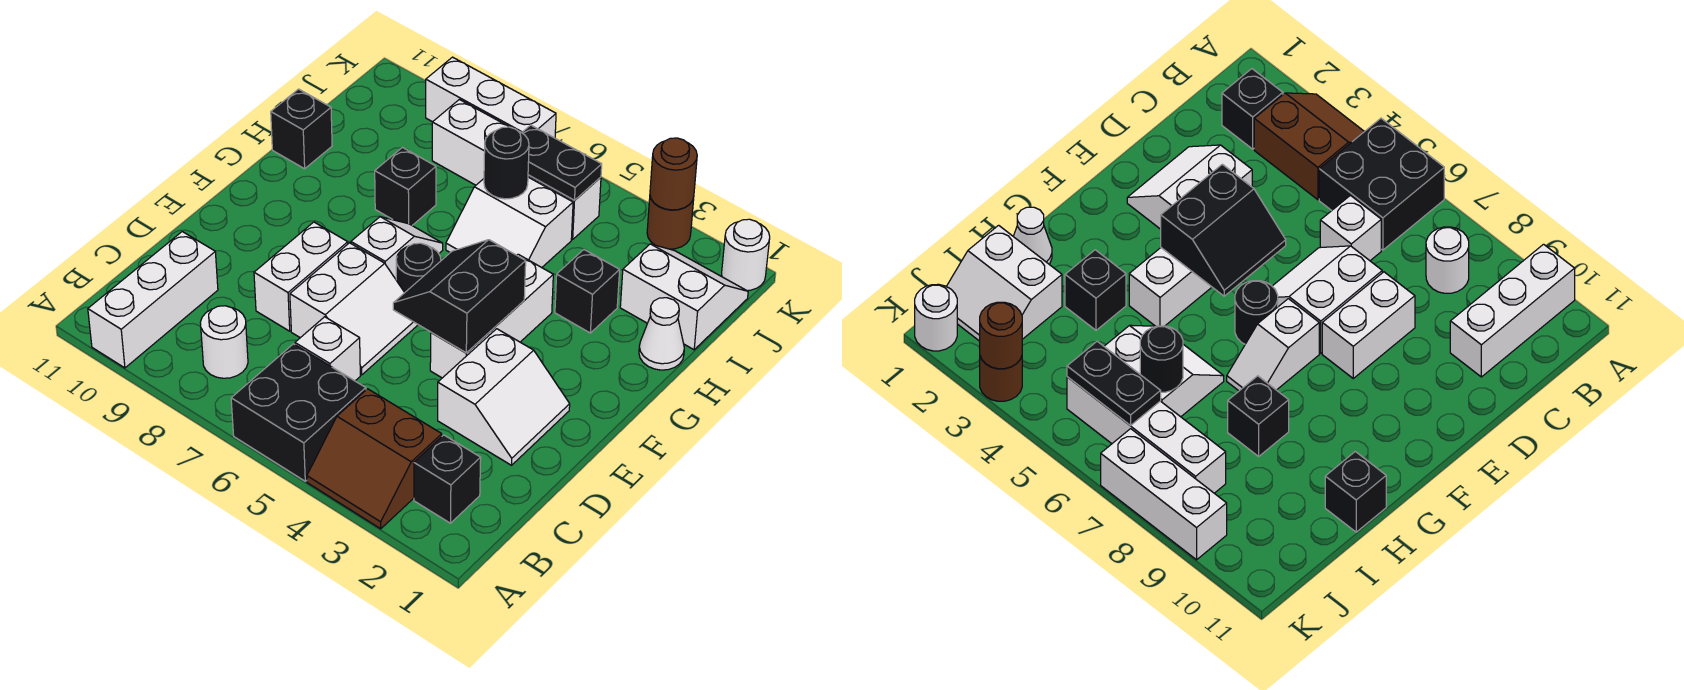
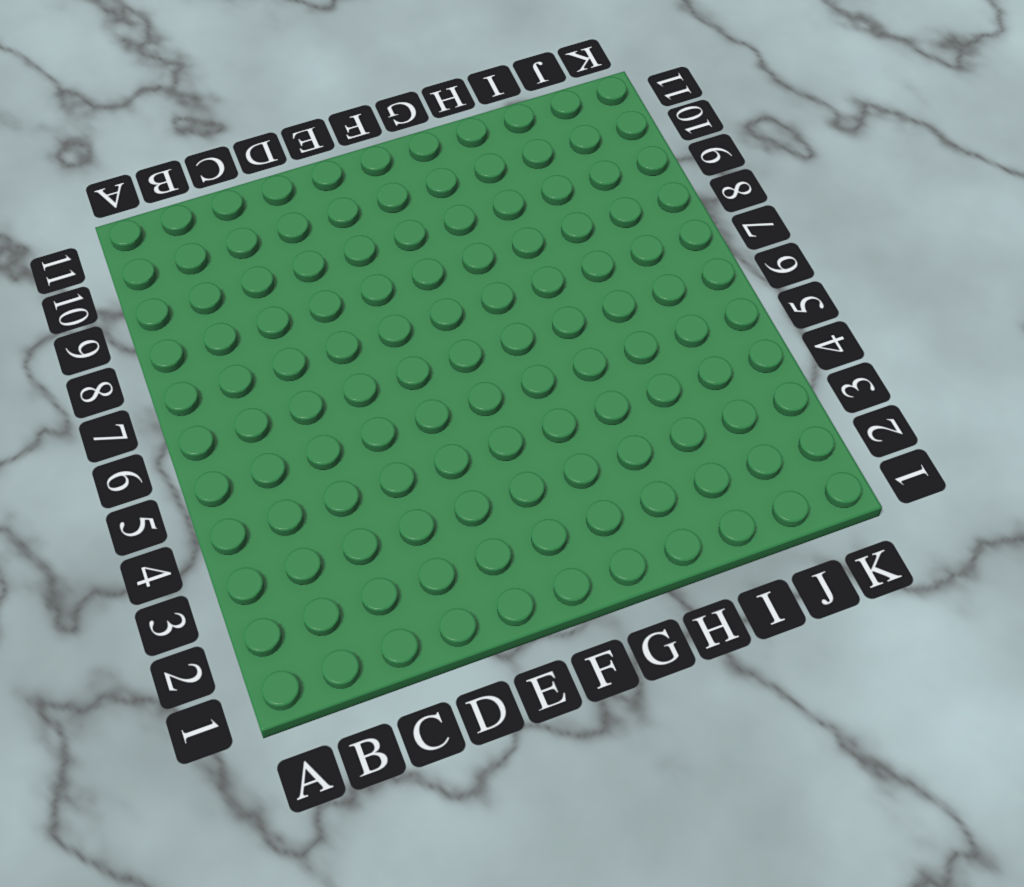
none -> brown slope A3:B4 level 1 top B
none -> black brick A5:B6 level 1
none -> white brick A10:C10 level 1

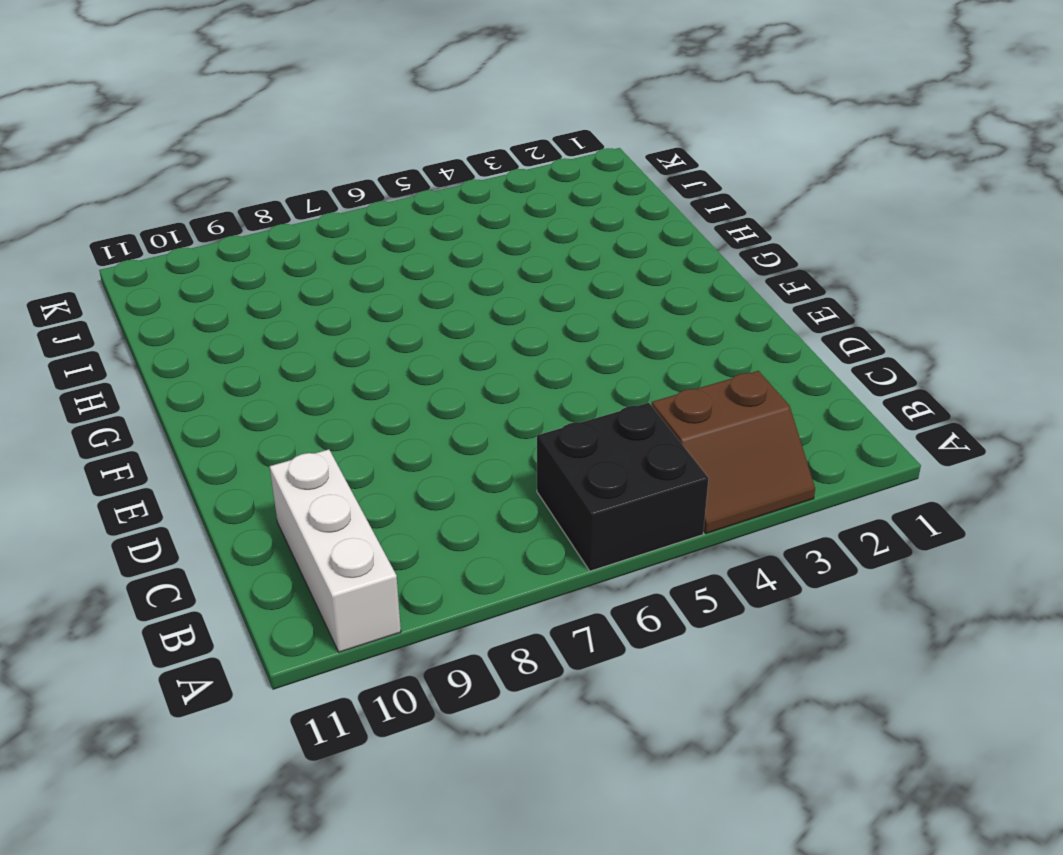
none -> black brick B2 level 1
none -> white round brick B8 level 1
none -> white brick C6 level 1

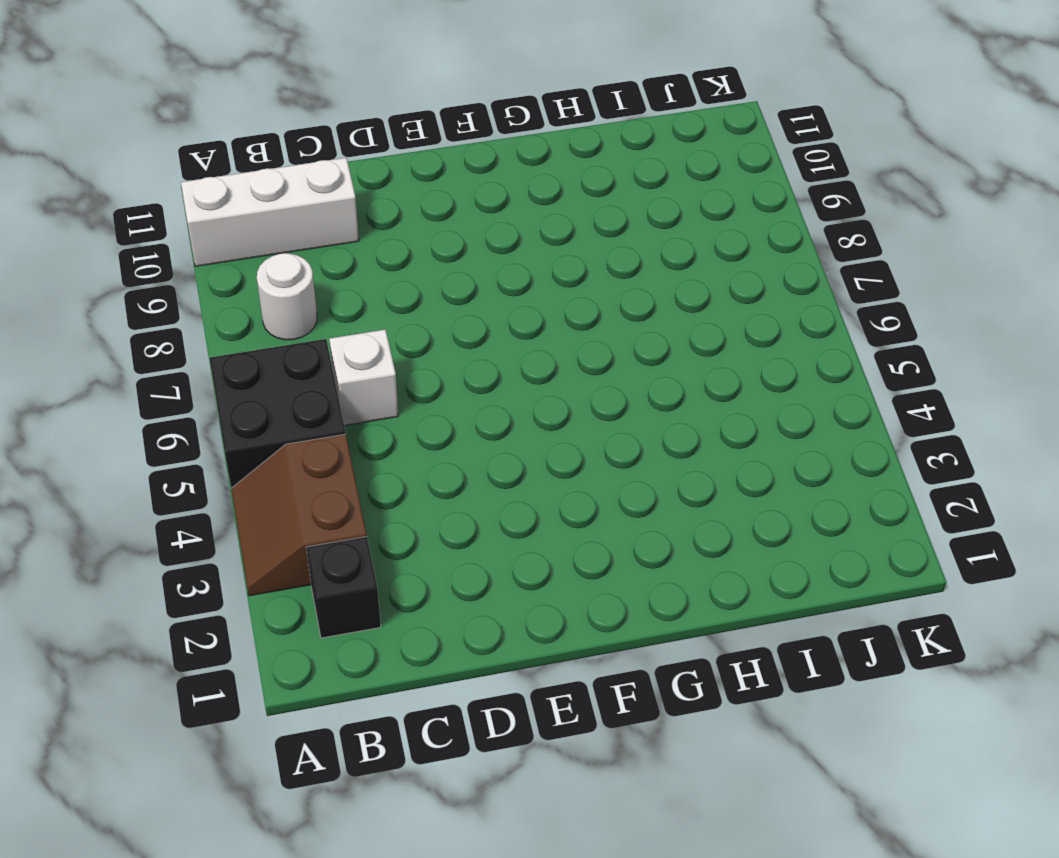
none -> white slope D2:E3 level 1 top 3
none -> white slope D6:E7 level 1 top 7
none -> white brick D8:E8 level 1

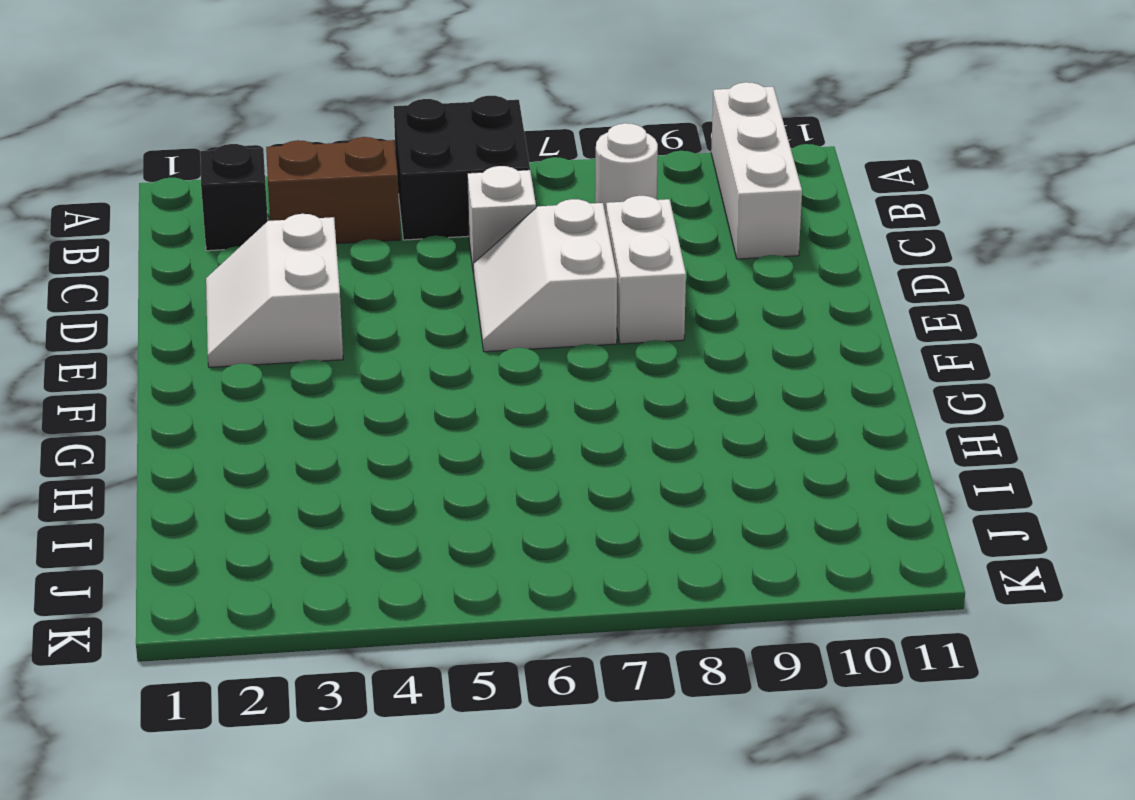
none -> white brick E4:G4 level 1
none -> black round brick F6 level 1
none -> white slope F7:G7 level 1 top F

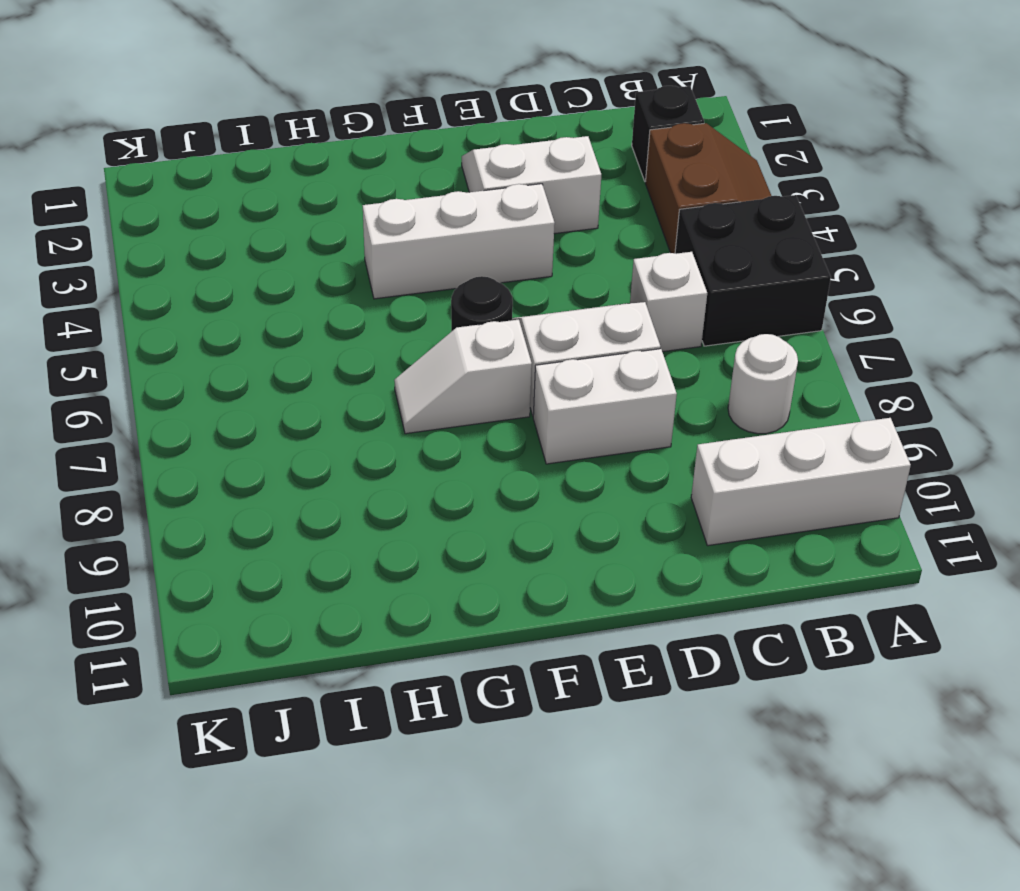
none -> white cone H1 level 1
none -> black brick H3 level 1
none -> white slope H5:I6 level 1 top I

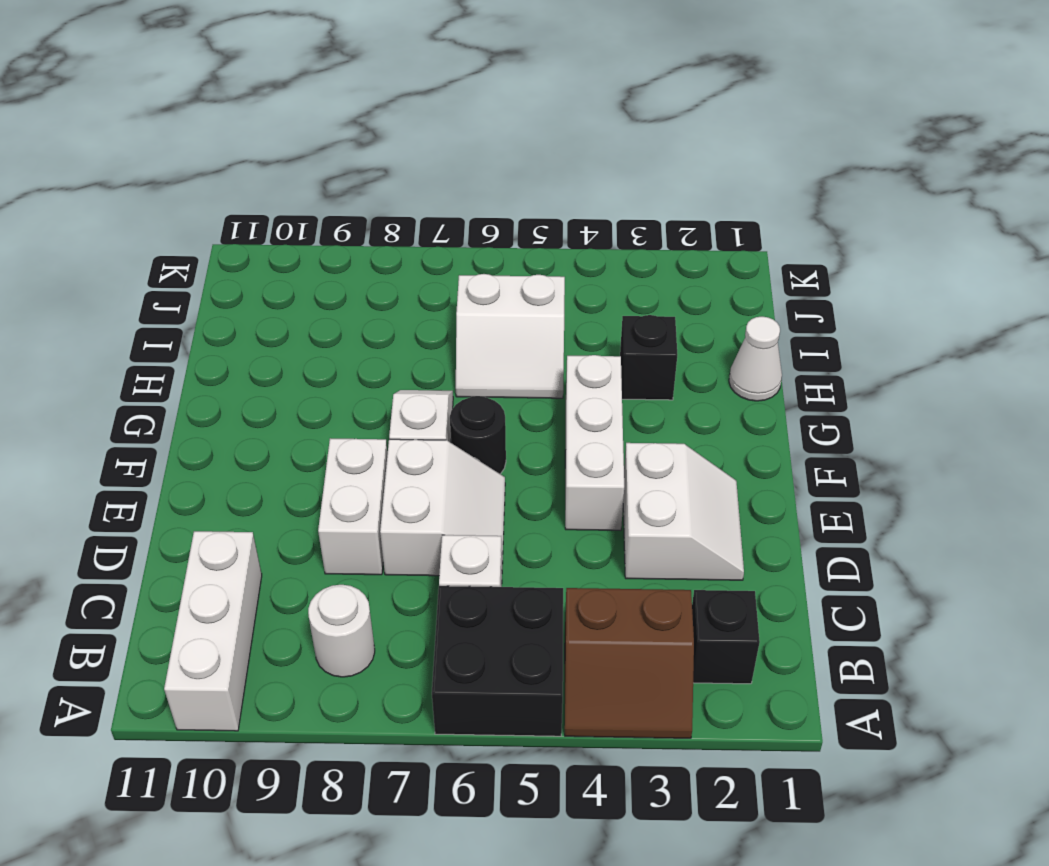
none -> black brick H8 level 1
none -> black brick H11 level 1
none -> white slope I1:J2 level 1 top I

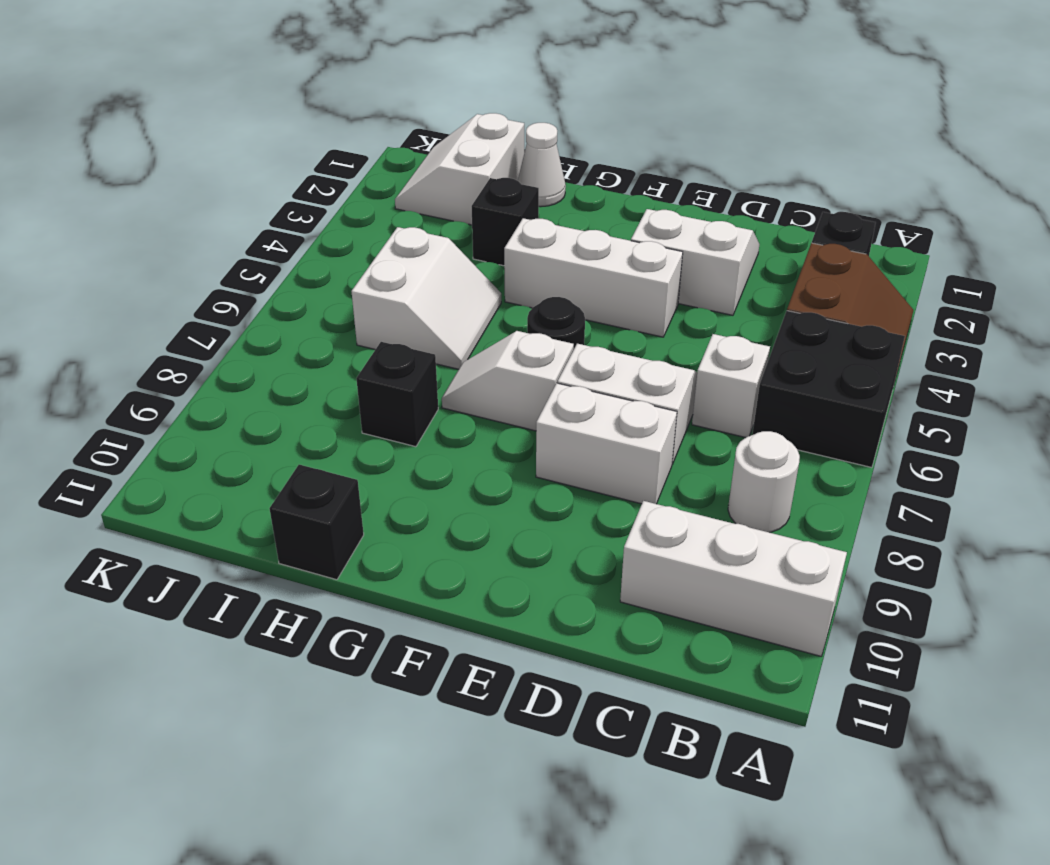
none -> white brick J5:J8 level 1
none -> white round brick K1 level 1
none -> brown round brick K3 level 1

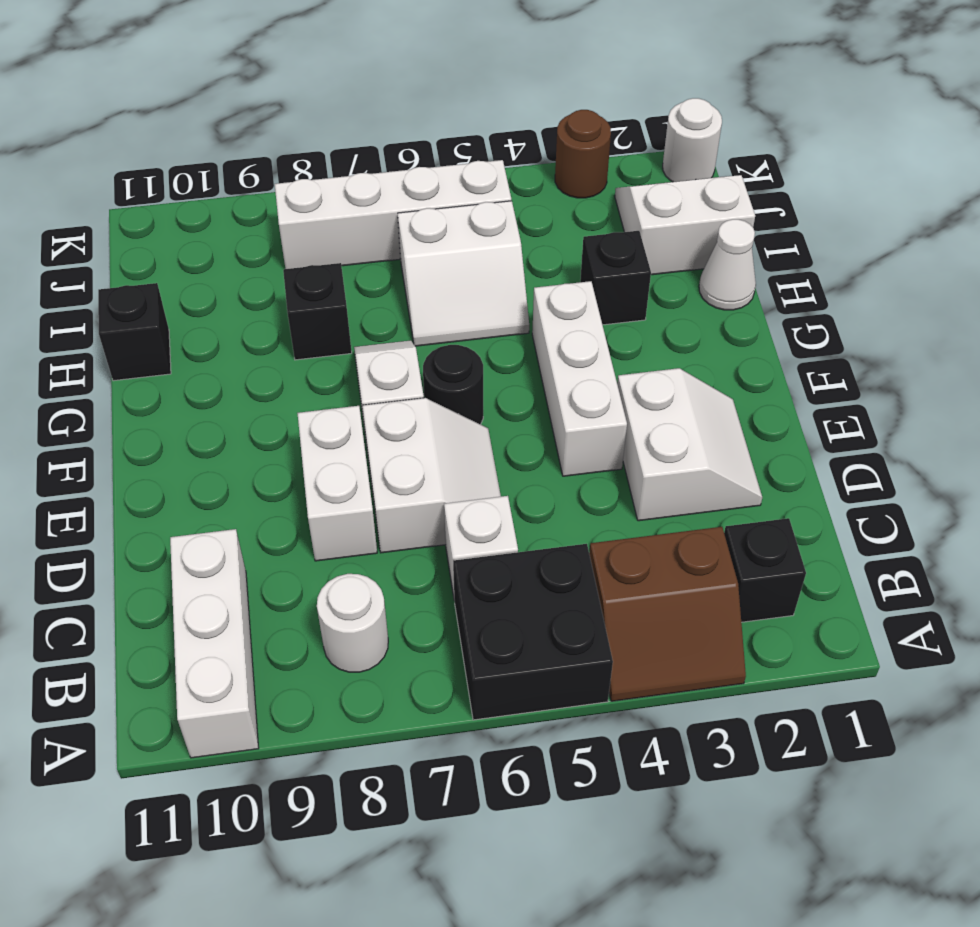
none -> white brick K7:K9 level 1
none -> black slope E4:F5 level 2 top 4
none -> black round brick I6 level 2

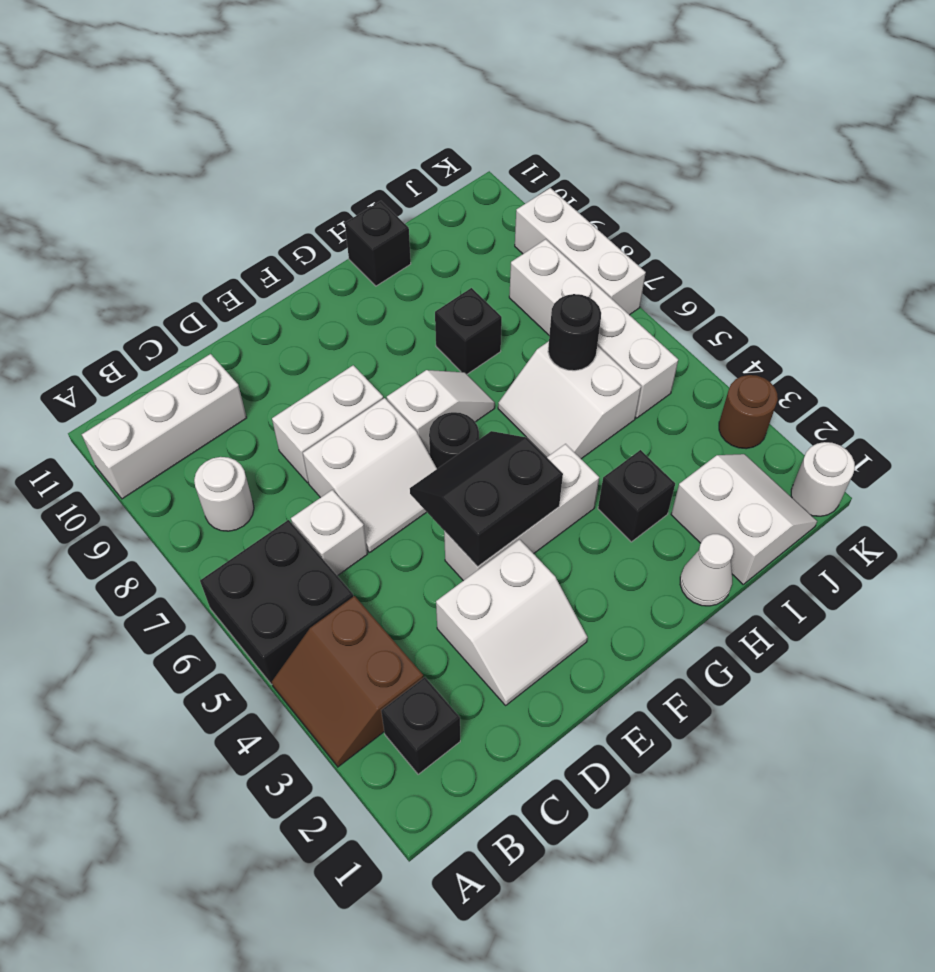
none -> black plate J5:J6 level 2
none -> brown round brick K3 level 2

